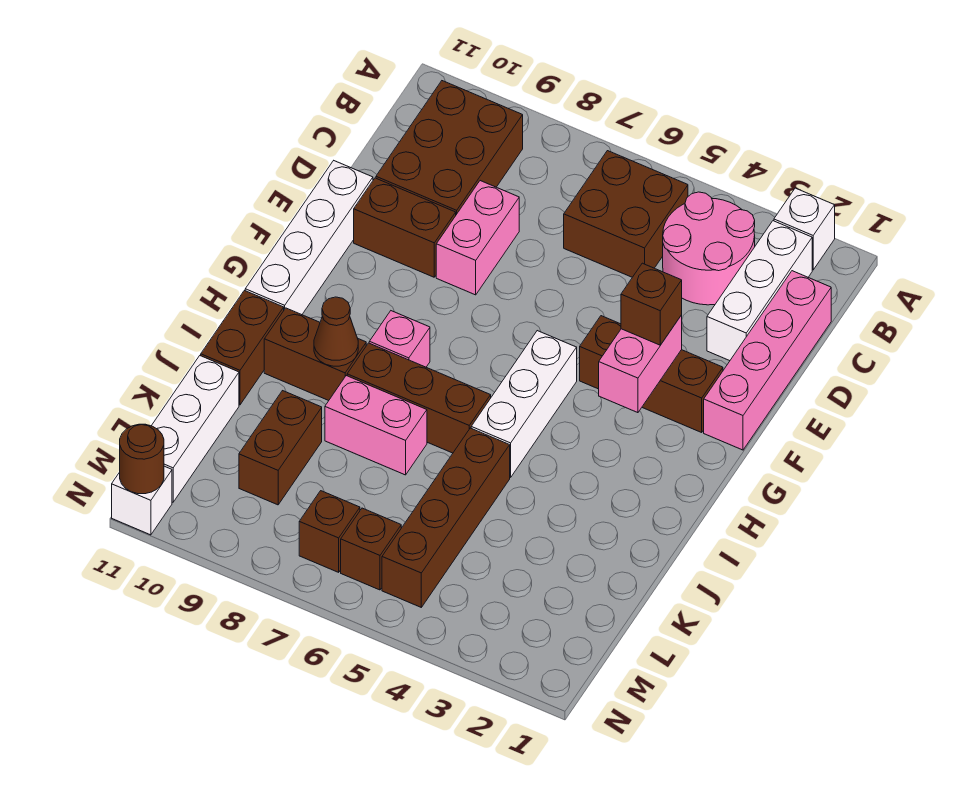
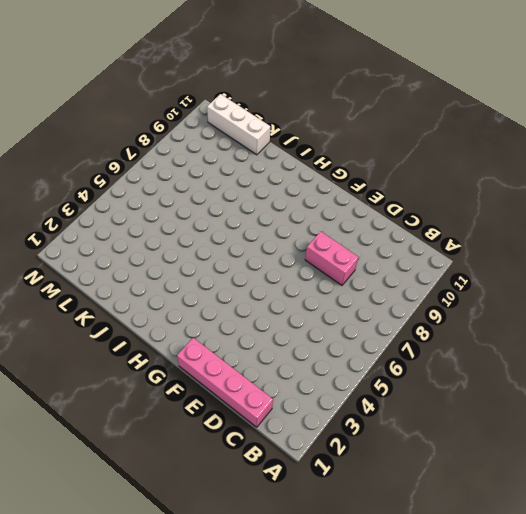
none -> white brick A2 level 1
none -> white brick B2:D2 level 1
none -> pink round brick B3:C4 level 1

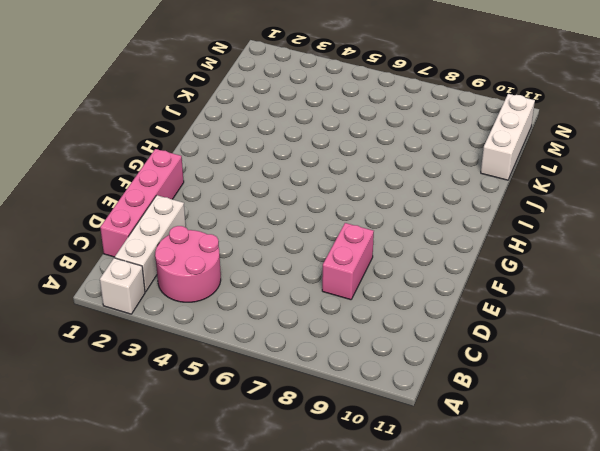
none -> brown brick B5:C6 level 1
none -> brown brick B9:D10 level 1
none -> brown brick E9:E10 level 1

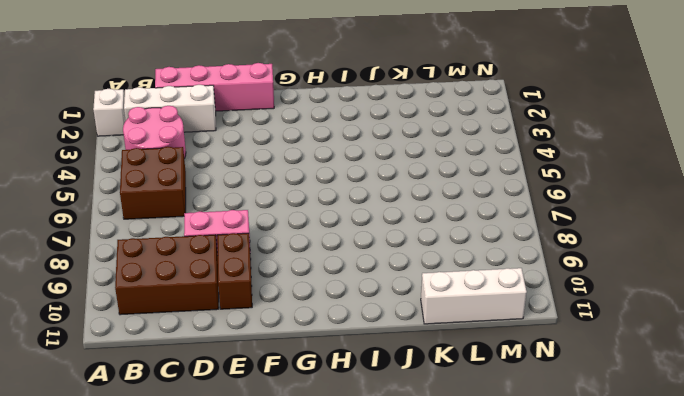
none -> white brick E11:H11 level 1
none -> brown brick F2:F4 level 1
none -> white brick G5:I5 level 1

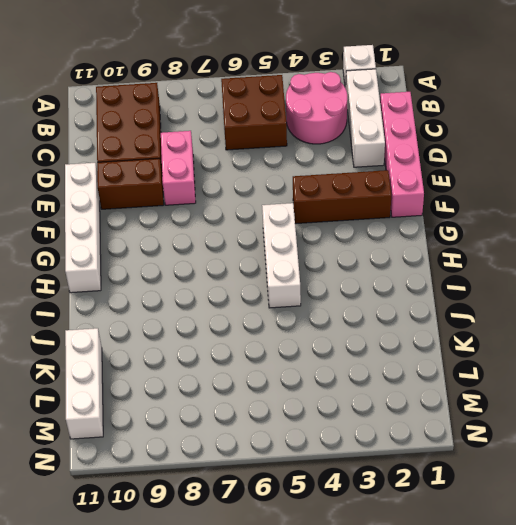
none -> pink brick H8 level 1
none -> brown brick I6:I8 level 1
none -> brown brick I9:I10 level 1

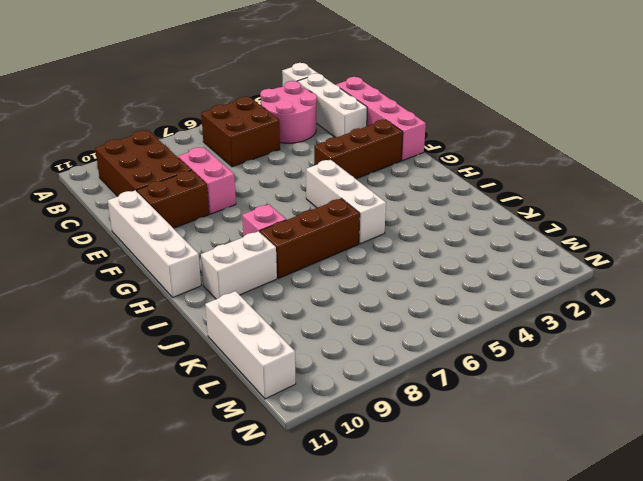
white brick I9:I10 level 1 -> brown brick I9:I10 level 1
none -> brown brick I11:J11 level 1
none -> brown brick J5:M5 level 1
none -> pink brick J7:J8 level 1

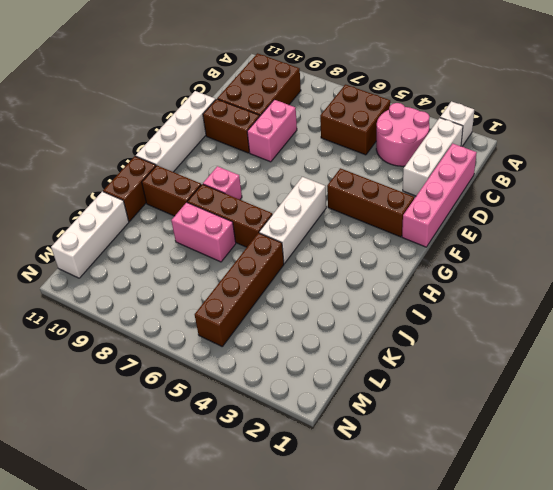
none -> brown brick K9:L9 level 1
none -> brown brick M6 level 1
none -> brown brick M7 level 1

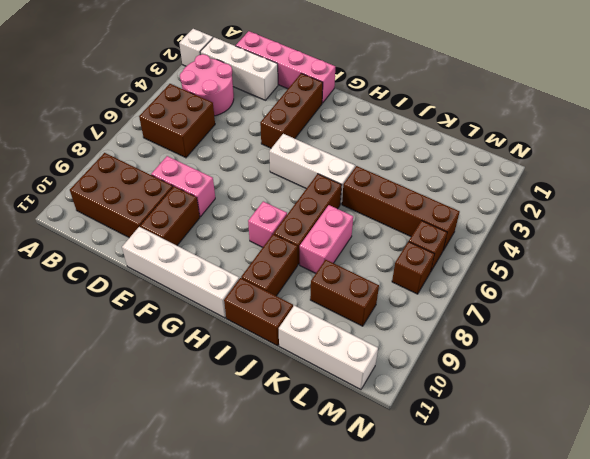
none -> white brick N11 level 1
none -> pink brick F3:G3 level 2
none -> brown cone I9 level 2

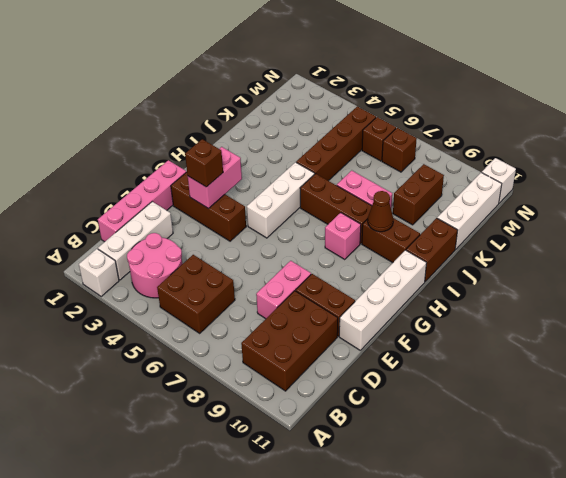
none -> brown round brick N11 level 2

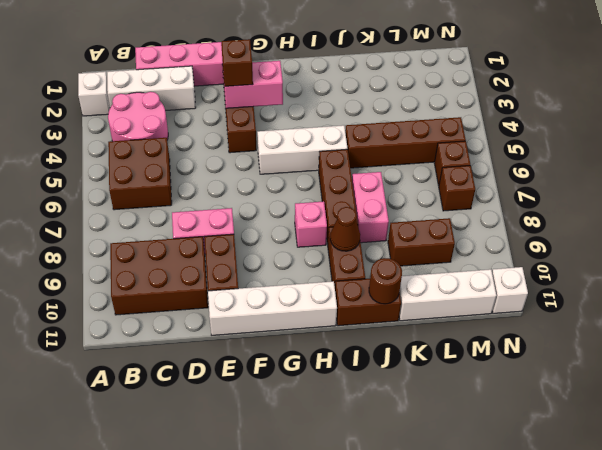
brown round brick J11 level 2 -> brown round brick N11 level 2

